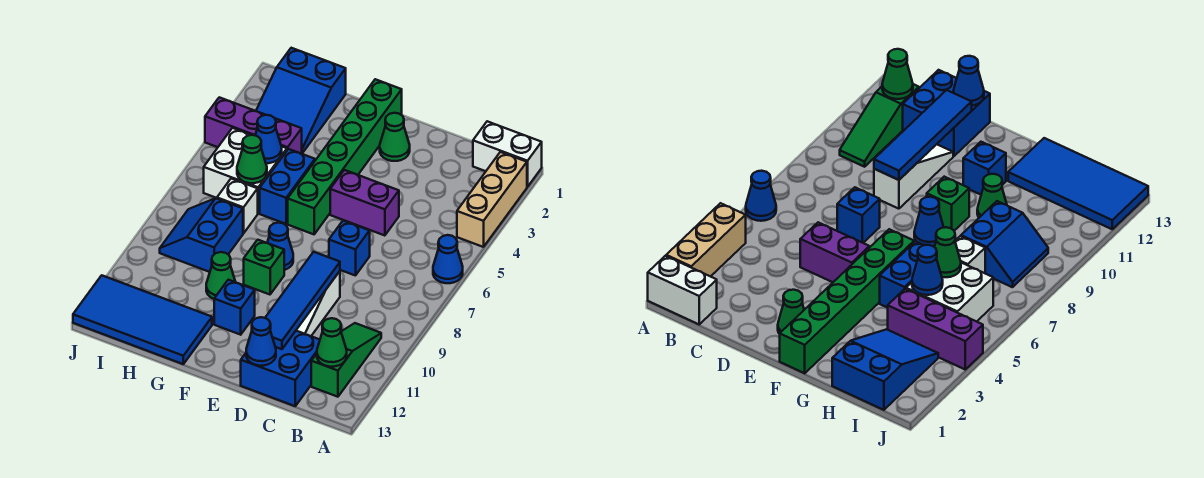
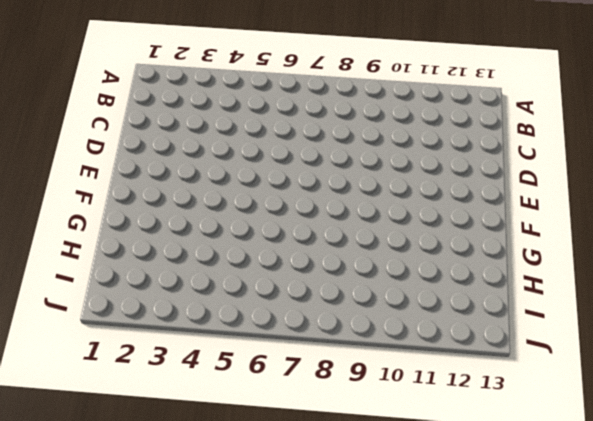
none -> white brick A1:B1 level 1
none -> tan brick A2:A4 level 1
none -> blue cone A6 level 1

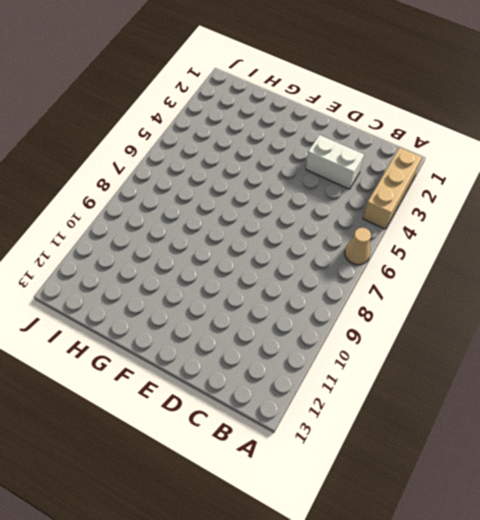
tan cone A6 level 1 -> blue cone A6 level 1
white brick C3:D3 level 1 -> white brick A1:B1 level 1
none -> green slope B10:B12 level 1 top 12
none -> blue brick C12:D13 level 1
none -> purple brick D5:E5 level 1

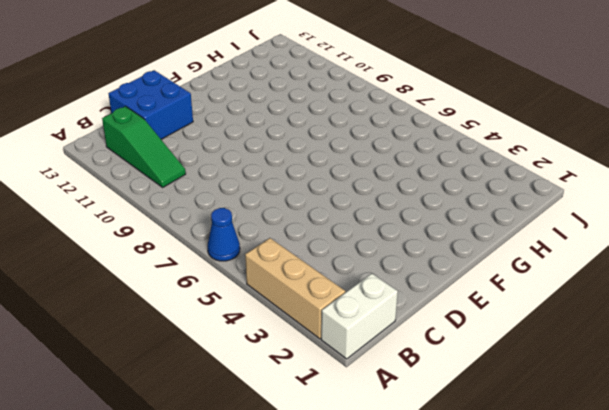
none -> purple brick D5:E5 level 1
none -> blue brick D7 level 1
none -> white slope D9:D11 level 1 top 9

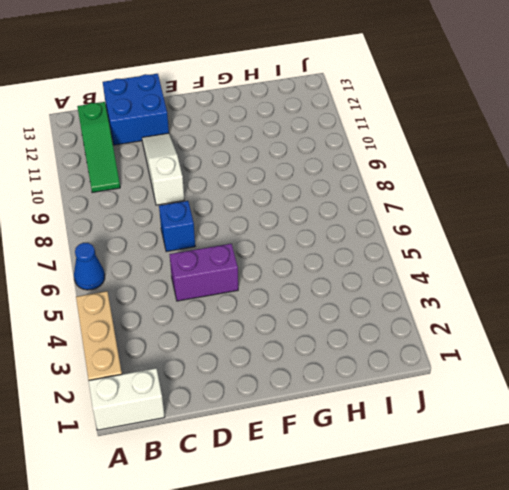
none -> green cone E2 level 1
none -> green brick F1:F6 level 1
none -> blue cone F8 level 1

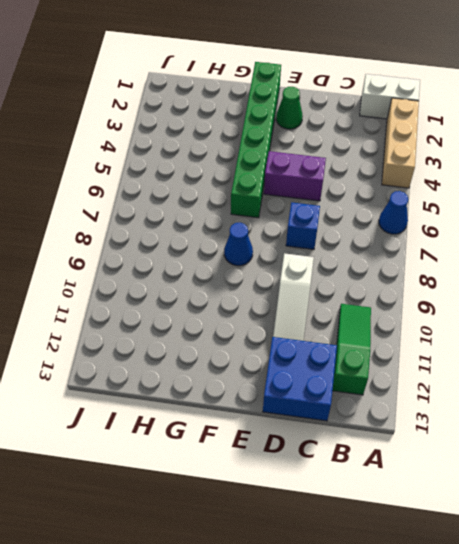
none -> green brick F9 level 1
none -> blue brick F11 level 1
none -> blue brick G5:G6 level 1

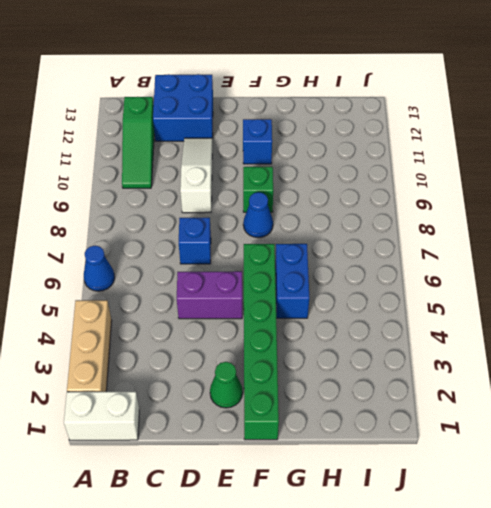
none -> green cone G10 level 1
none -> blue tile G12:J13 level 1
none -> blue slope H1:I3 level 1 top 1

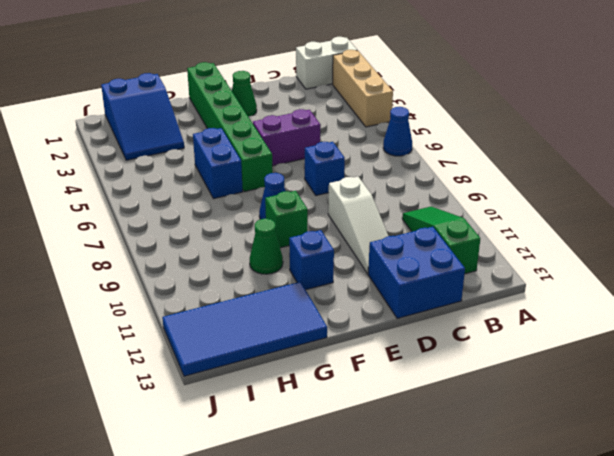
none -> purple brick H4:J4 level 1
none -> white brick H5:I6 level 1
none -> white brick H7 level 1

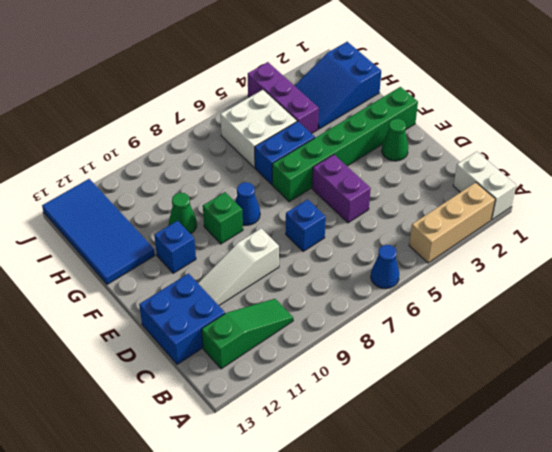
none -> white brick H7 level 1
none -> blue slope H8:I9 level 1 top H
none -> green cone B12 level 2

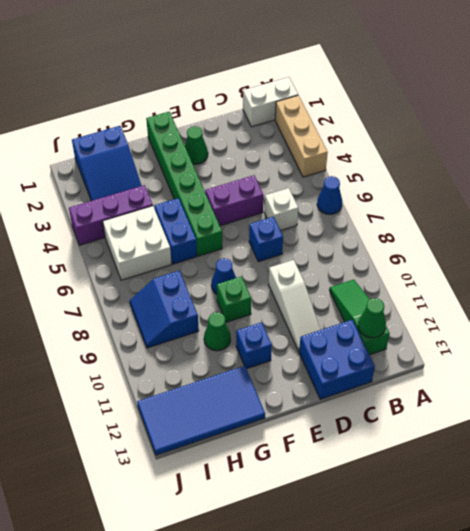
white brick C6 level 1 -> white brick H7 level 1
none -> blue tile D9:D12 level 2
none -> blue cone D13 level 2
none -> blue cone H5 level 2

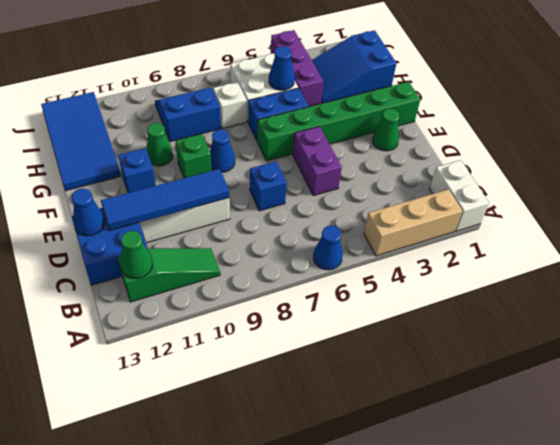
none -> green cone H6 level 2

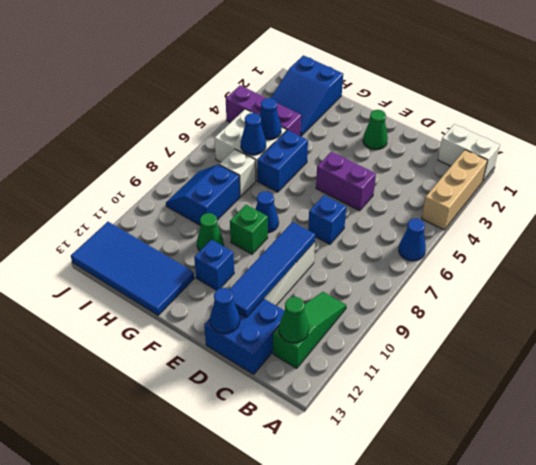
blue cone H6 level 2 -> green cone H6 level 2
none -> green brick F1:F6 level 1

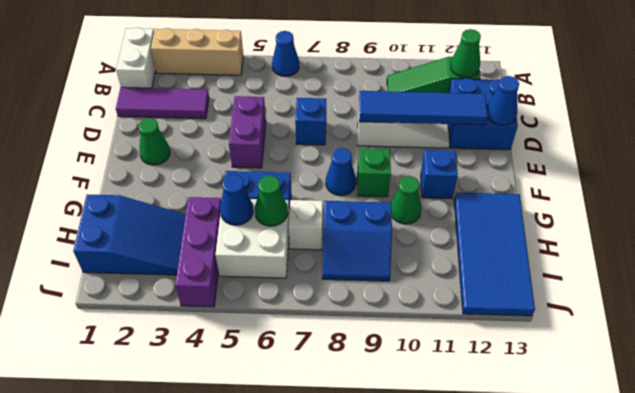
purple tile C1:C3 level 1 -> none
none -> green brick F1:F6 level 1

